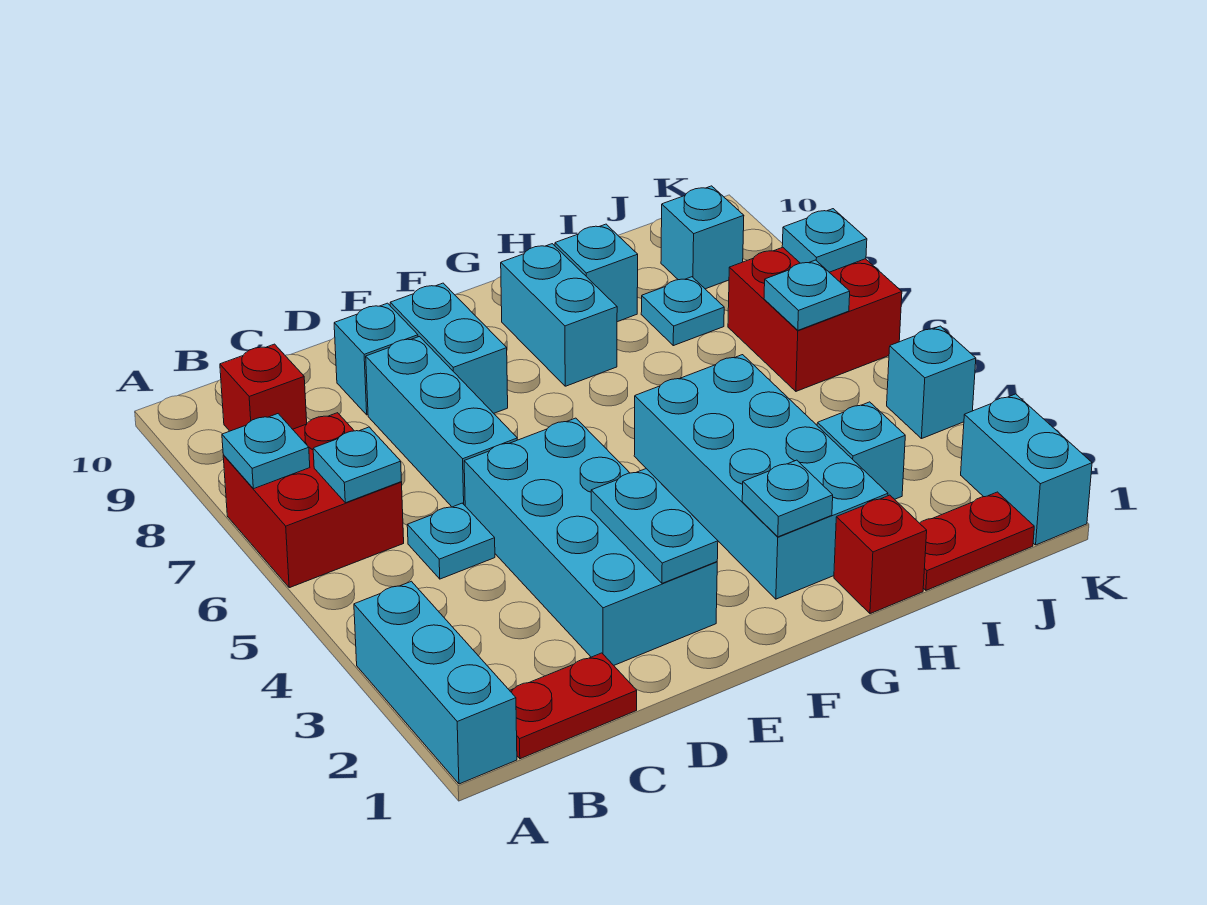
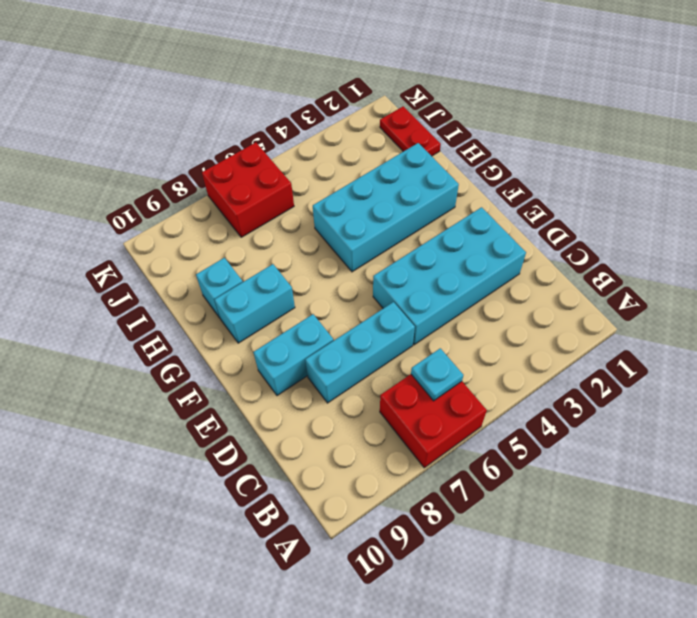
none -> cyan brick A1:A3 level 1
none -> red plate B1:C1 level 1
none -> red brick B9 level 1

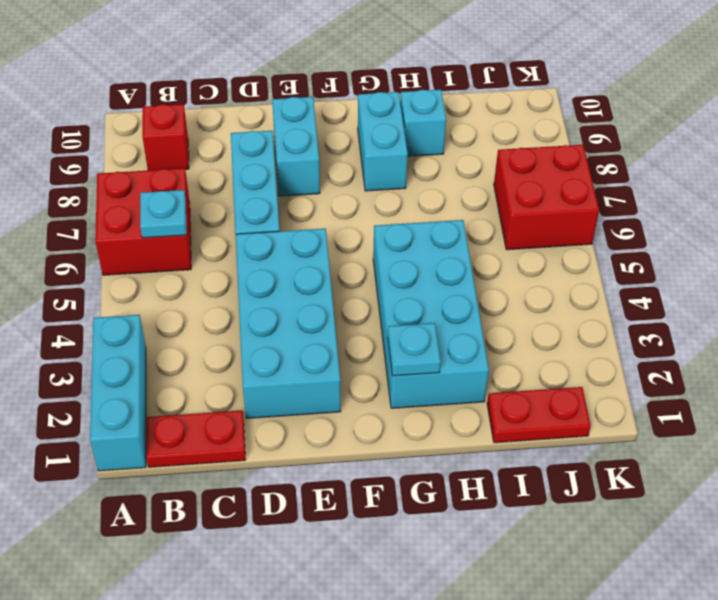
none -> cyan plate C5 level 1
none -> cyan brick D9 level 1
none -> red brick H1 level 1

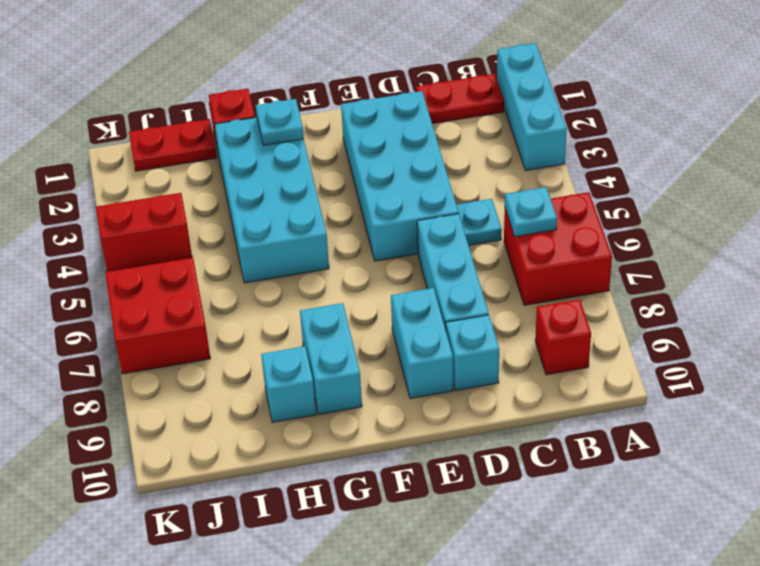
red brick J4:K4 level 1 -> cyan brick K4 level 1
none -> cyan brick I3 level 1
none -> cyan plate I8 level 1
none -> cyan brick J9 level 1

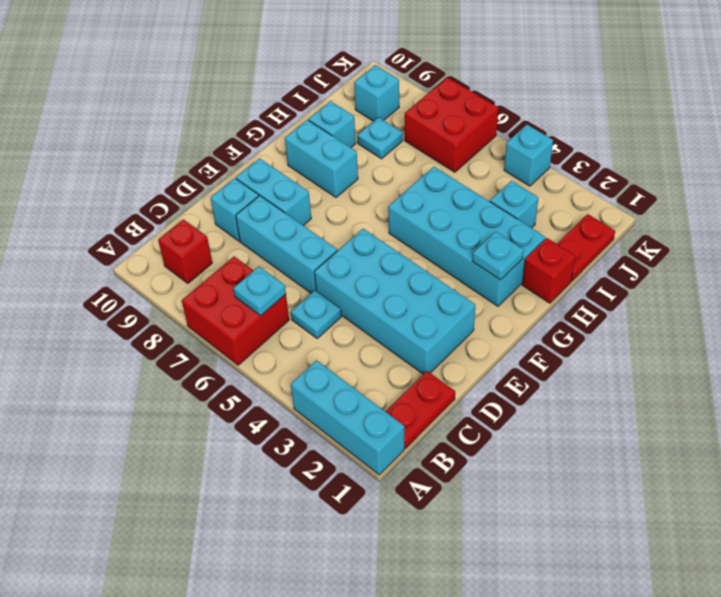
none -> cyan brick K1:K2 level 1
none -> cyan plate A7 level 2
none -> cyan plate E2:E3 level 2

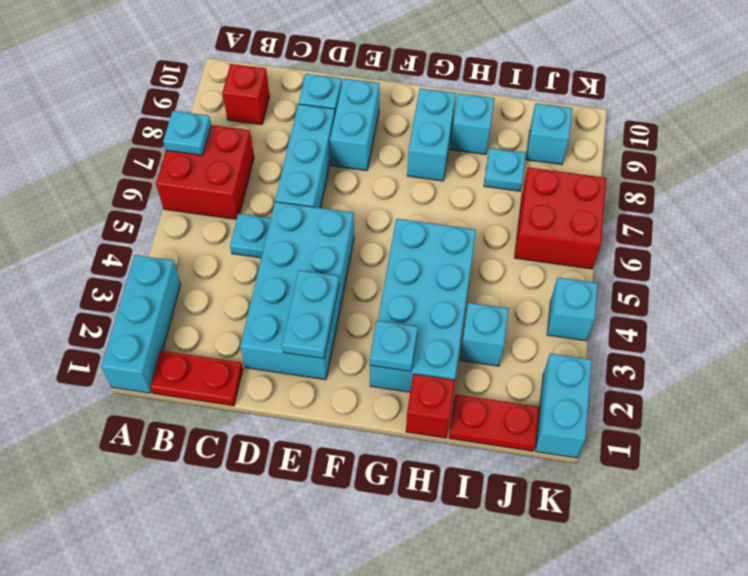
none -> cyan plate B6 level 2
none -> cyan plate J6 level 2
none -> cyan plate K7 level 2

